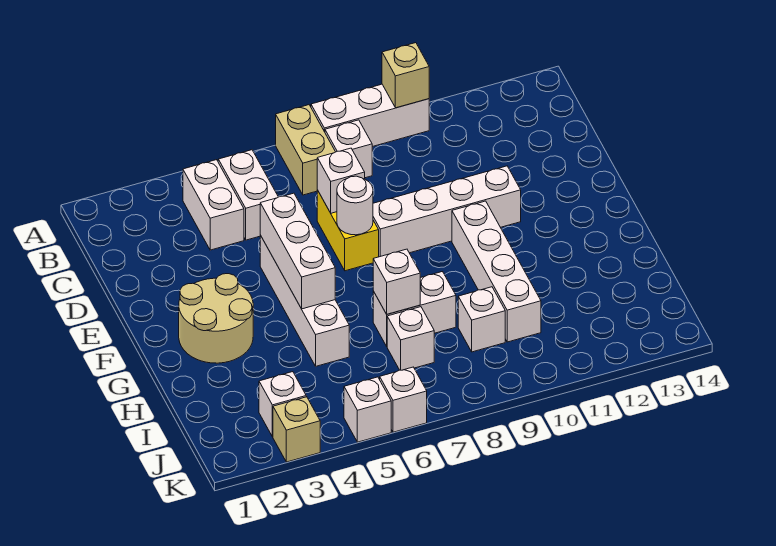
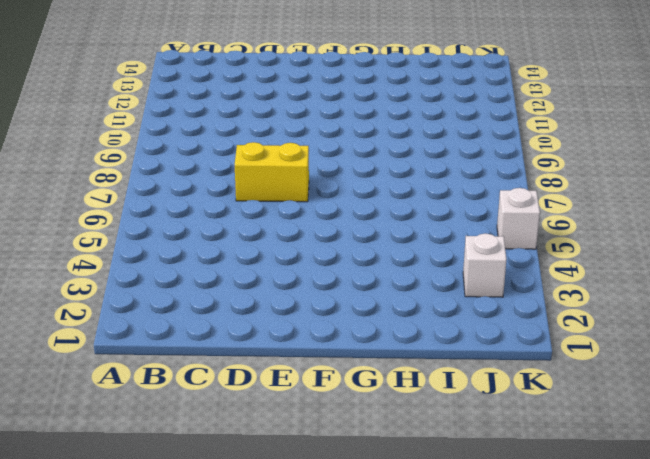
none -> tan brick A7:B7 level 1
none -> white brick A8:A10 level 1
none -> white brick B4:C4 level 1

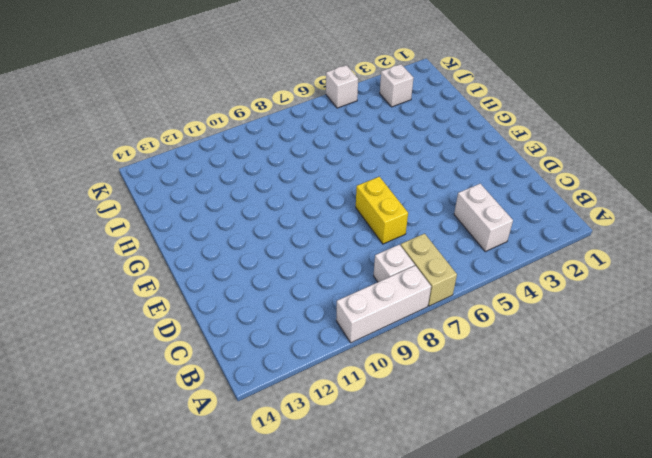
none -> white brick B5:C5 level 1
none -> white brick E5:H5 level 1
none -> white brick E8:E11 level 1

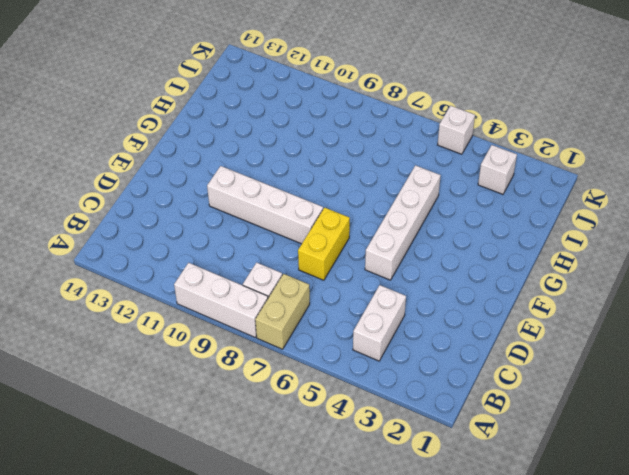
none -> white brick B5:C5 level 1
none -> tan round brick F2:G3 level 1
none -> white brick F10:I10 level 1

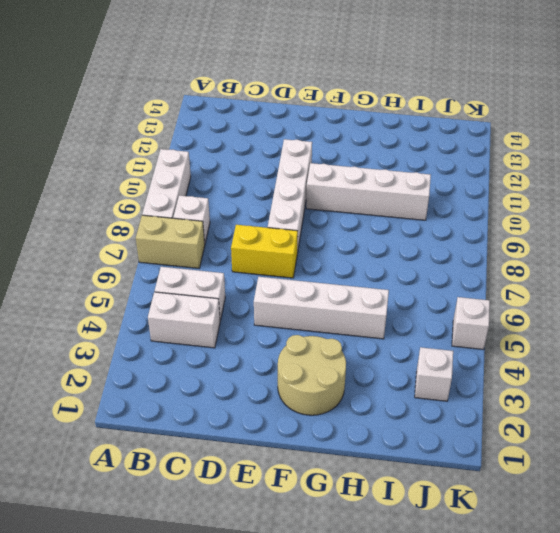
none -> white brick H7:H8 level 1
none -> white brick I7 level 1
none -> white brick I9 level 1

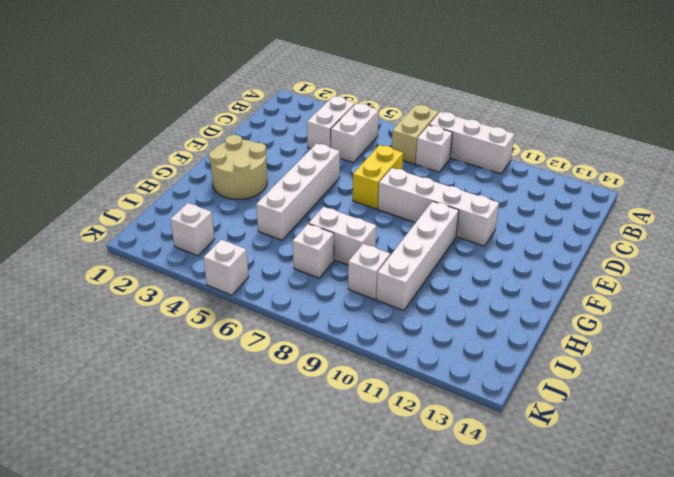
none -> tan brick K3 level 1
none -> white brick K6 level 1
none -> tan brick A10 level 2

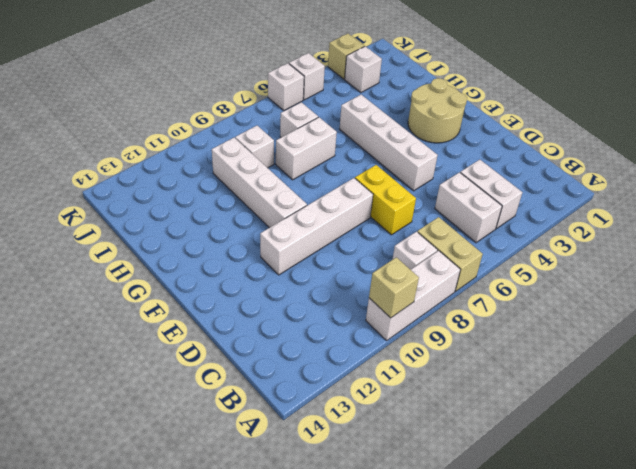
none -> white brick D7 level 2
none -> white brick E5:G5 level 2
none -> white round brick E7 level 2

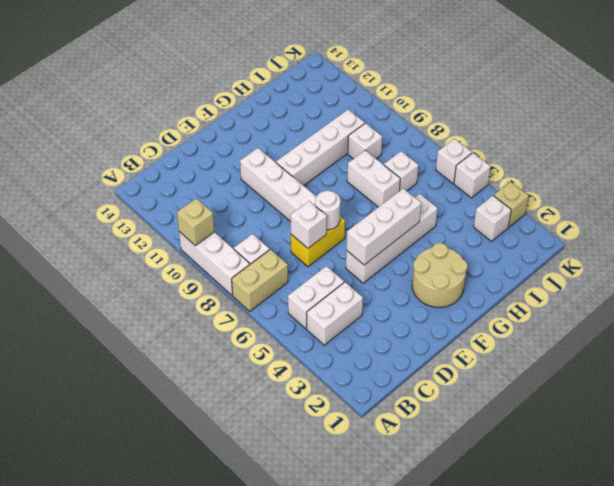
none -> white brick H7 level 2

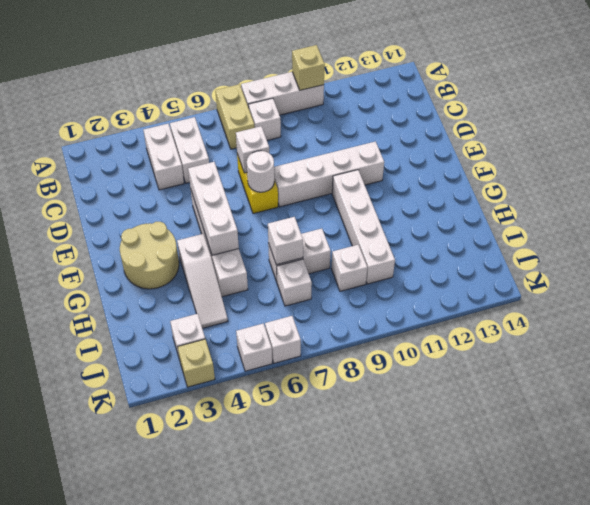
white slope G4:I4 level 1 top G -> none

